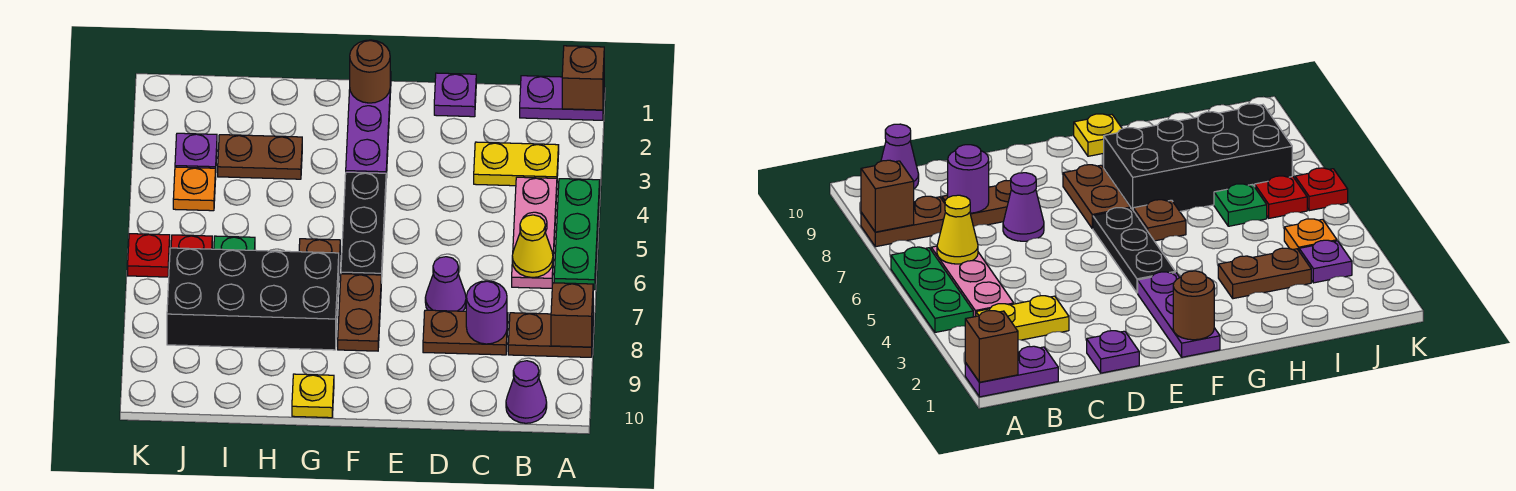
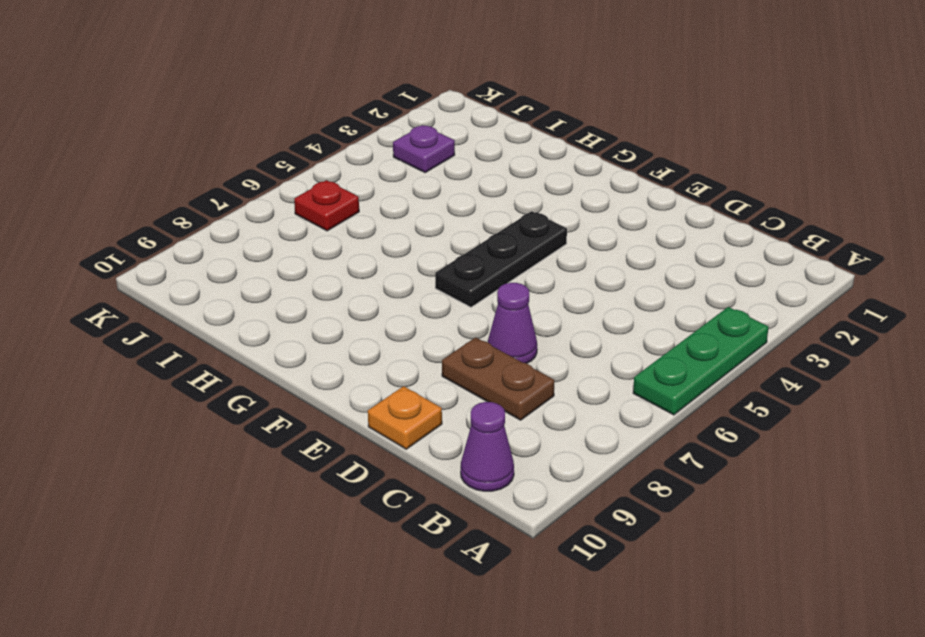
orange plate D10 level 1 -> orange plate J4 level 1
none -> purple plate A1:B1 level 1
none -> brown plate A8:B8 level 1
none -> yellow plate B3:C3 level 1

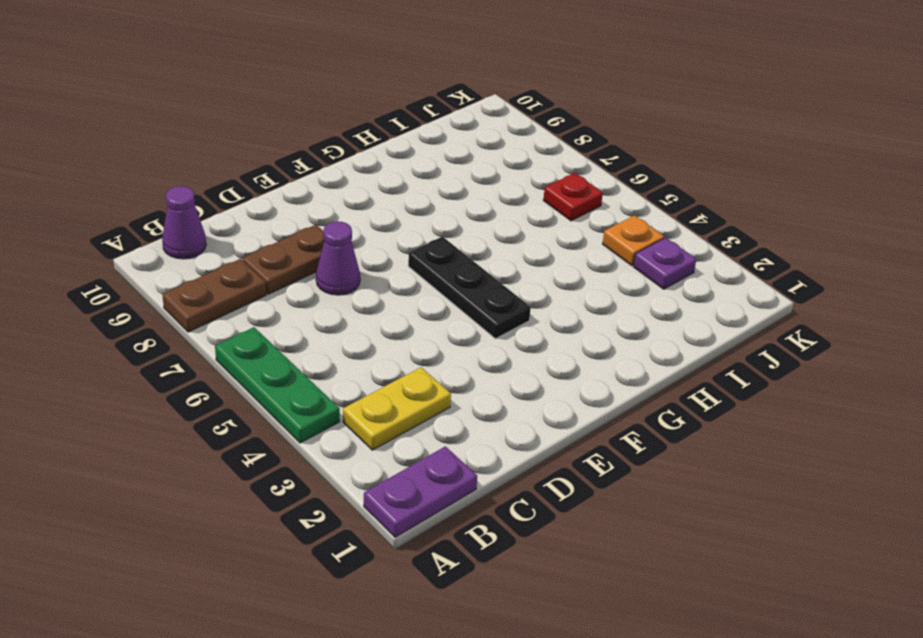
none -> pink plate B4:B6 level 1
none -> purple plate D1 level 1
none -> purple plate F1:F3 level 1

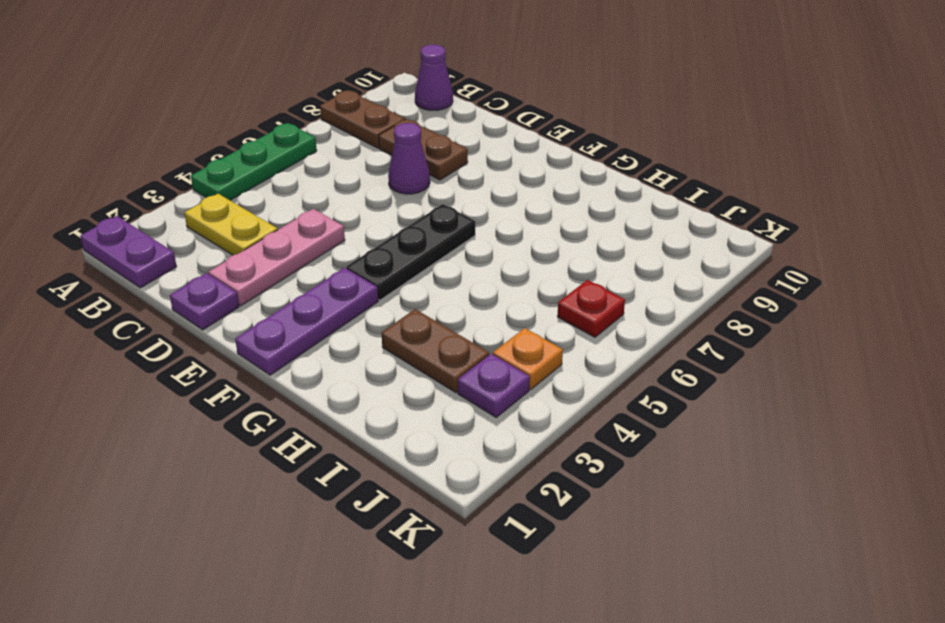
pink plate D2:D4 level 1 -> pink plate B4:B6 level 1
none -> brown plate F7:F8 level 1
none -> brown plate G6 level 1
none -> black brick G7:J8 level 1

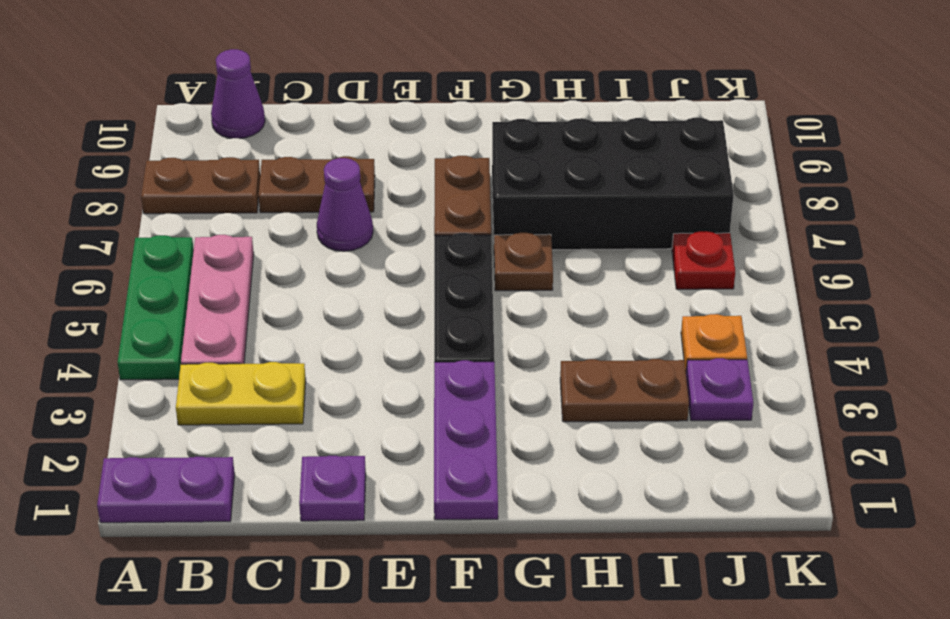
none -> yellow plate G10 level 1
none -> green plate I6 level 1
none -> red plate K6 level 1

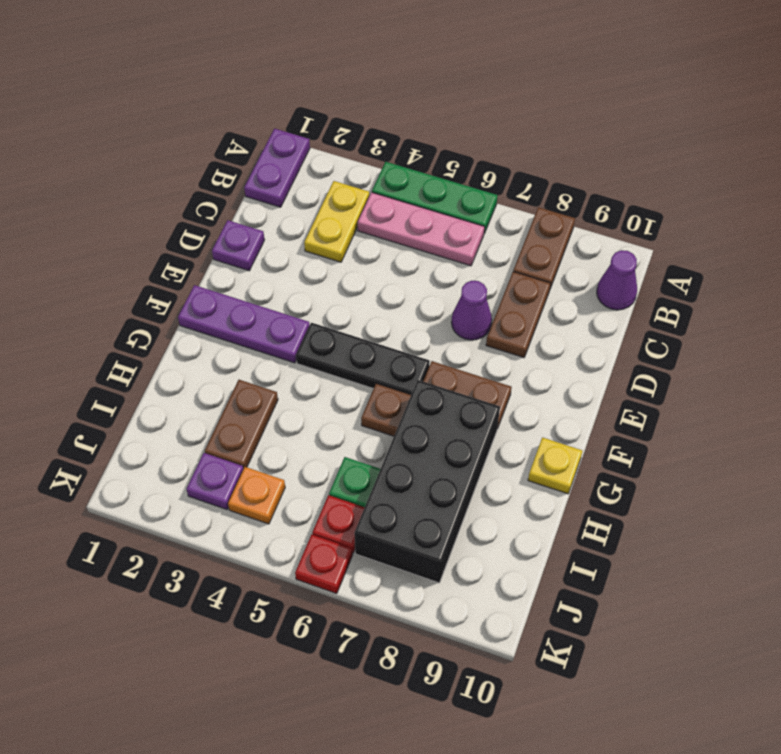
none -> brown brick A1 level 2
none -> brown brick A8 level 2
none -> yellow cone B6 level 2

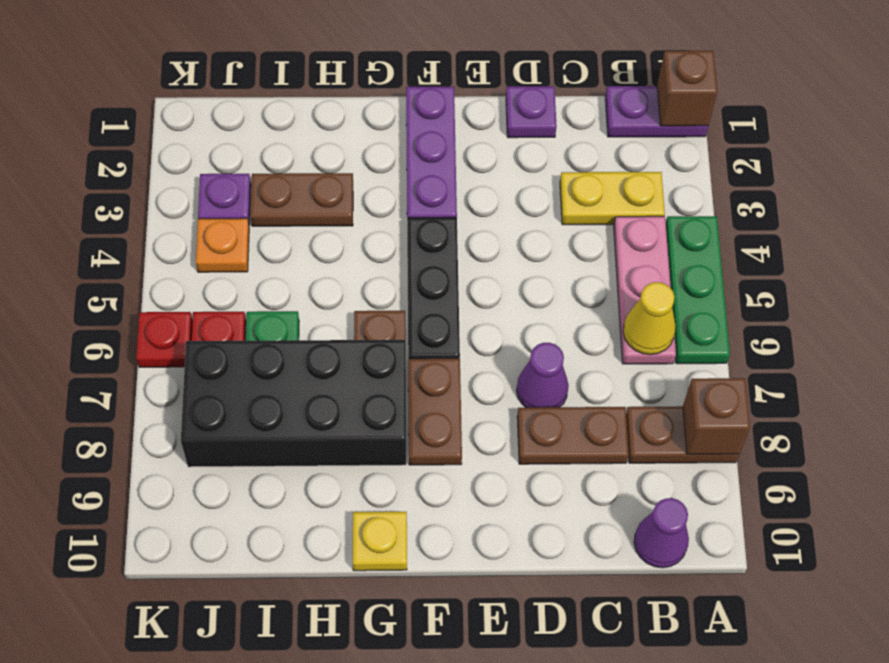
none -> purple round brick C8 level 2
none -> brown round brick F1 level 2

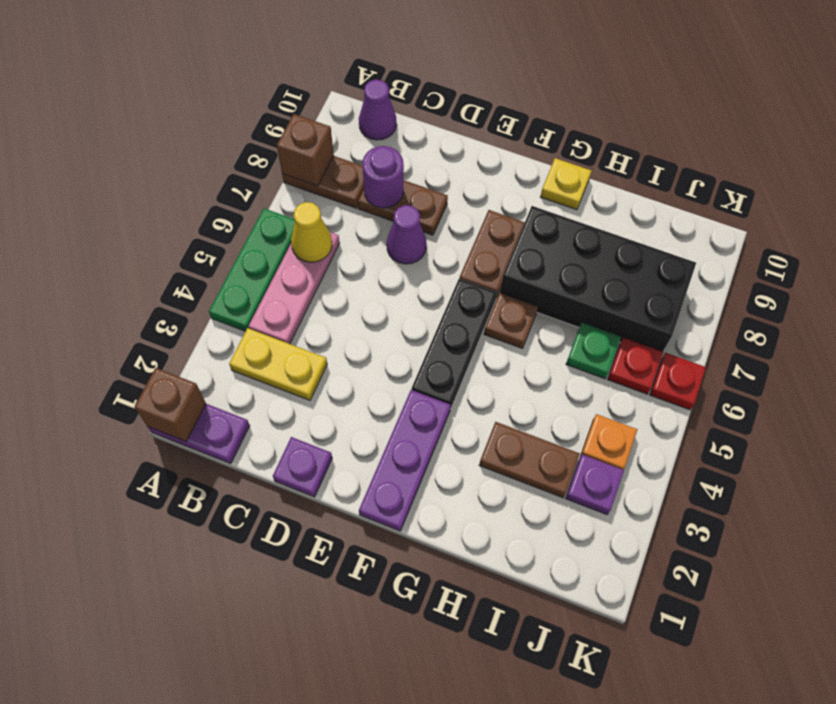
none -> brown round brick F1 level 2

